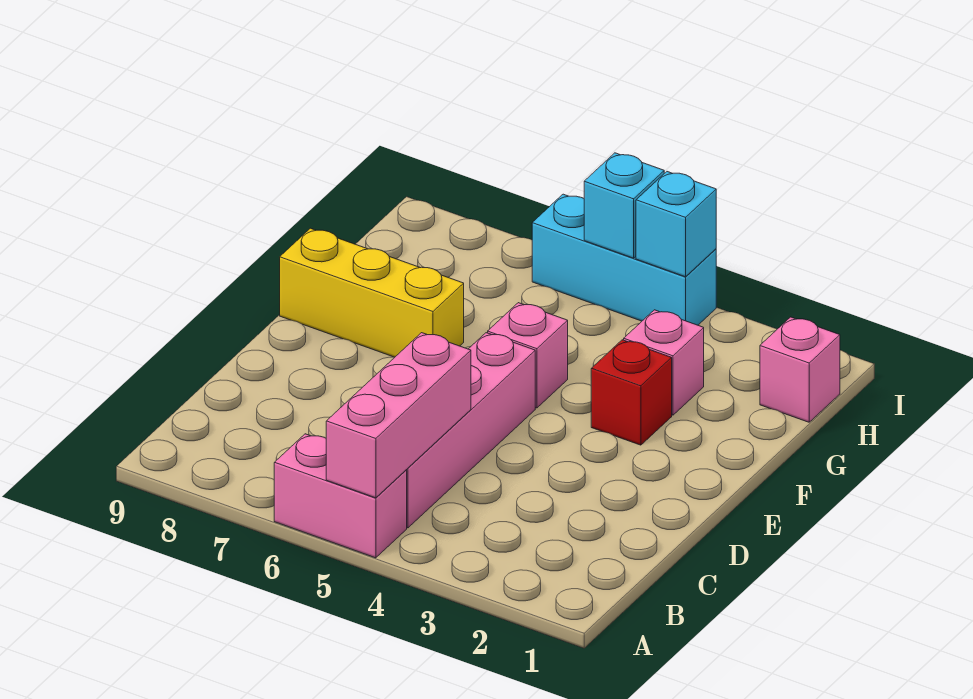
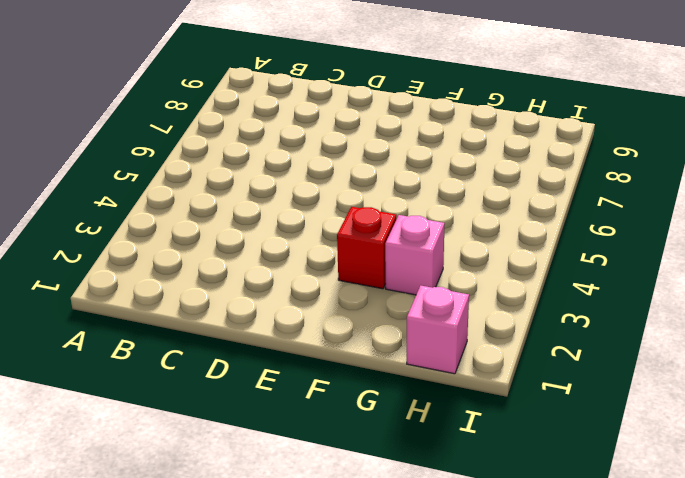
none -> pink brick A5:A6 level 1
none -> pink brick B5:E5 level 1

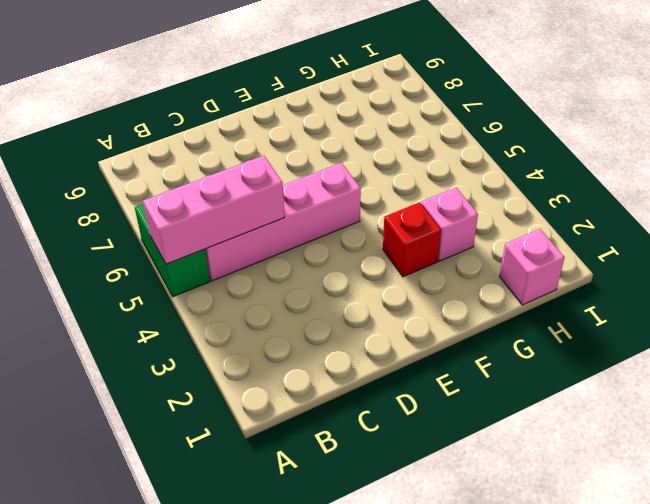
green brick A5:A6 level 1 -> pink brick A5:A6 level 1
none -> pink brick F5 level 1
none -> yellow brick F7:F9 level 1

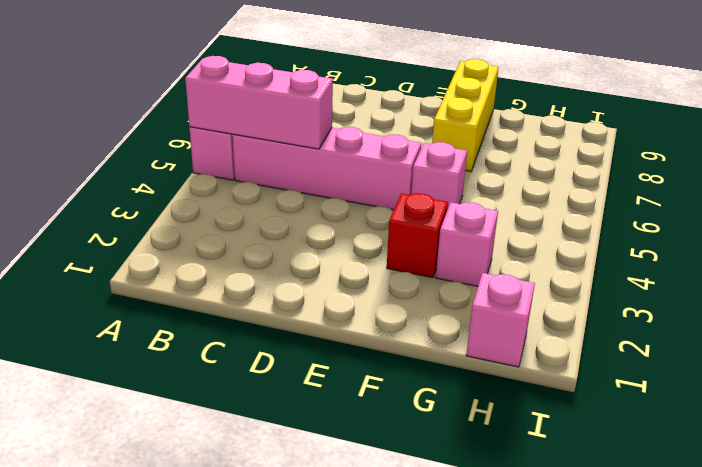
none -> cyan brick I4:I6 level 1
none -> cyan brick I4 level 2

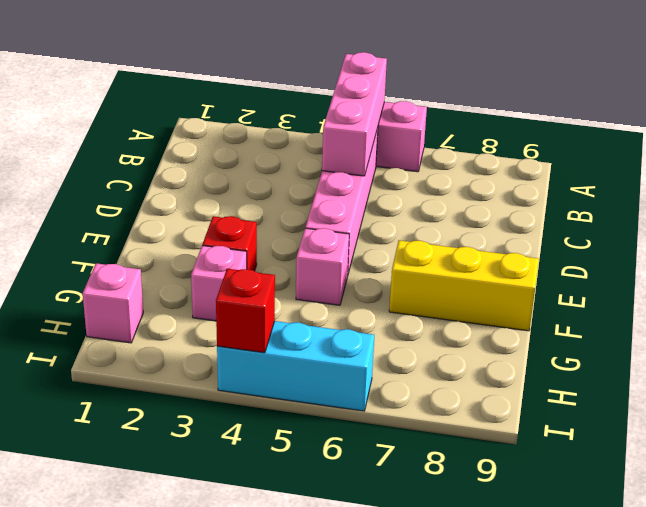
red brick I4 level 2 -> cyan brick I4 level 2
none -> cyan brick I5 level 2

